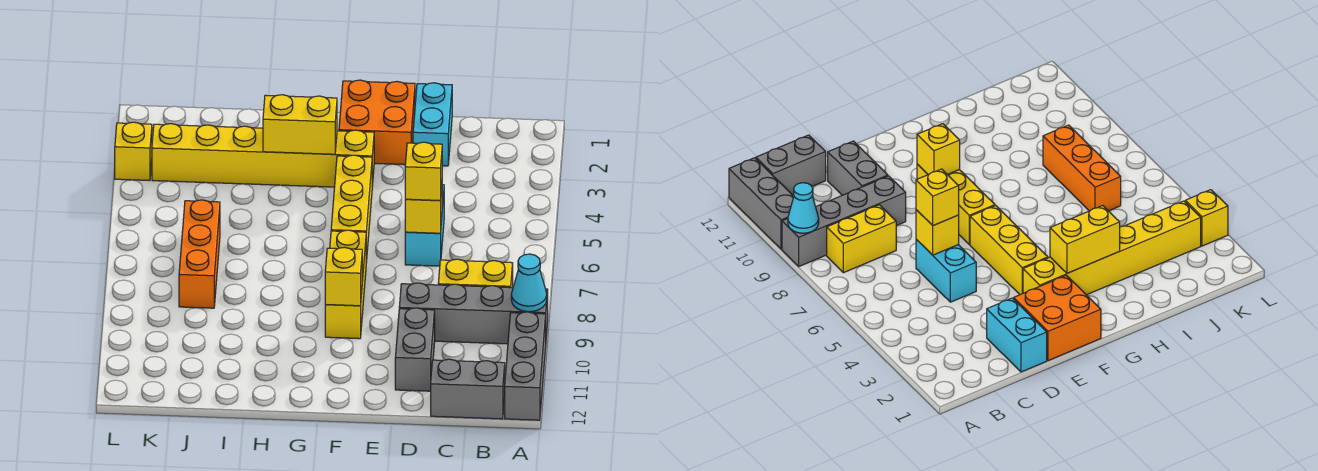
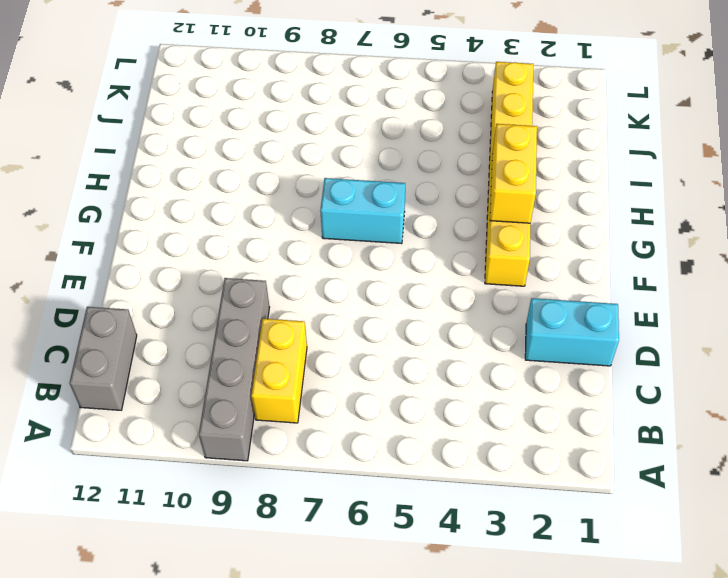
cyan brick G6:G7 level 1 -> cyan brick D5:D6 level 1
none -> grey brick A10:A12 level 1
none -> grey brick D10:D11 level 1
none -> orange brick E1:F2 level 1

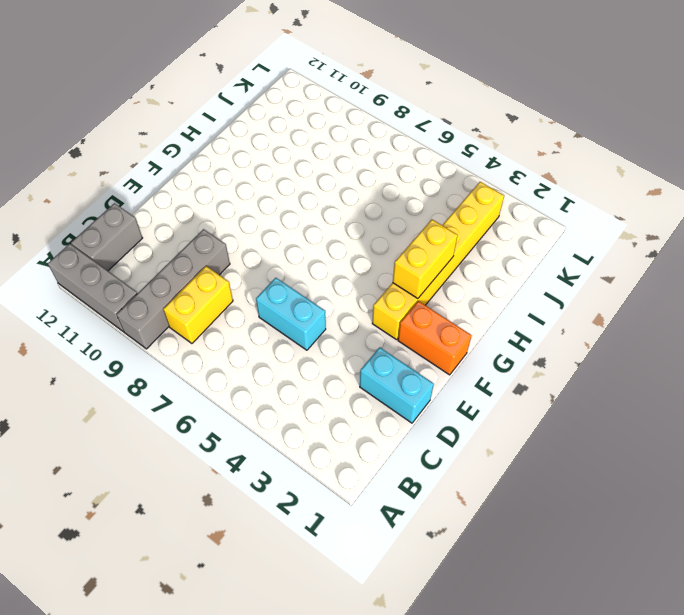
orange brick F1:F2 level 1 -> orange brick E1:F2 level 1
none -> grey brick D10:D11 level 1
none -> yellow brick F4:F6 level 1
none -> yellow brick F7:F9 level 1

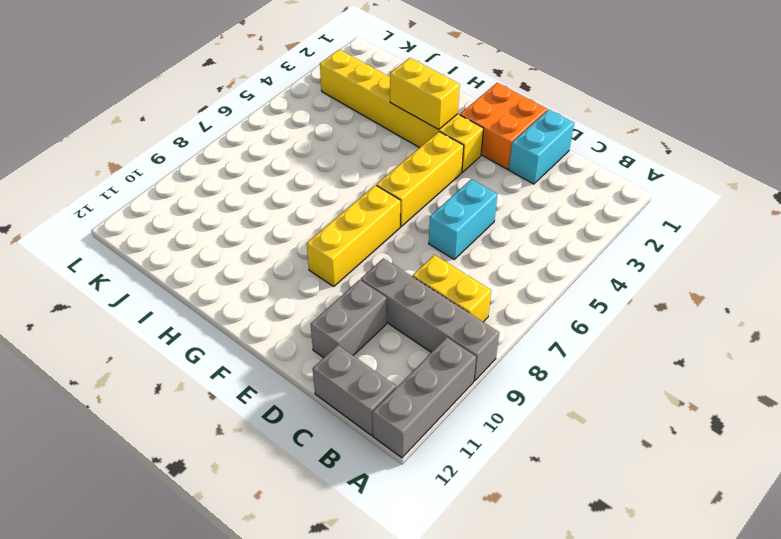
none -> orange brick J6:J8 level 1
none -> yellow brick L3 level 1
none -> cyan cone A9 level 2

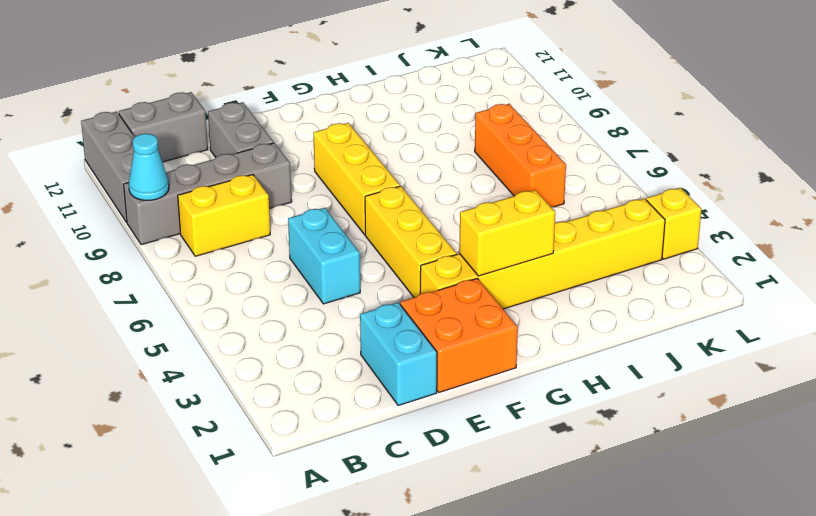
none -> yellow brick D6 level 2
none -> yellow brick F9 level 2
none -> yellow brick D6 level 3

